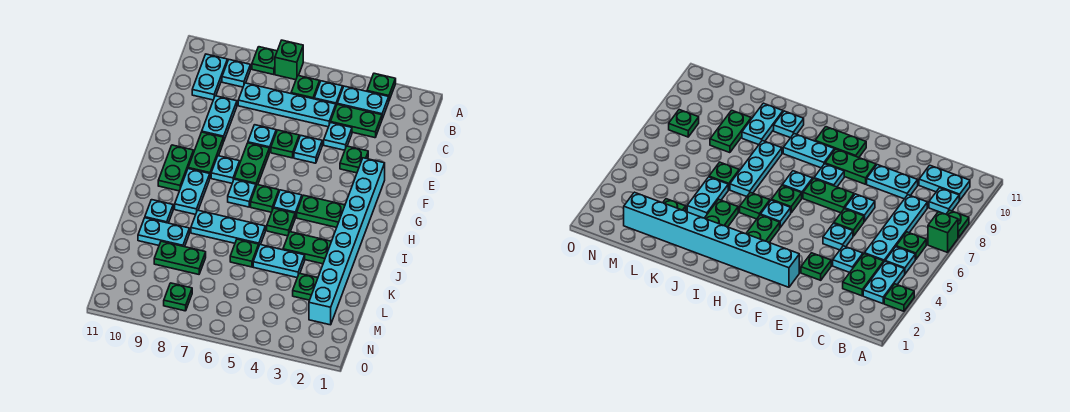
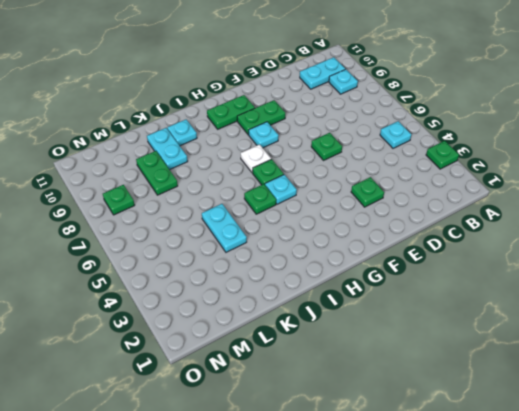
white plate H7 level 1 -> cyan plate H7 level 1
none -> green brick A7 level 1
none -> green plate A8 level 1
none -> cyan plate B3:B4 level 1
none -> green plate B6 level 1

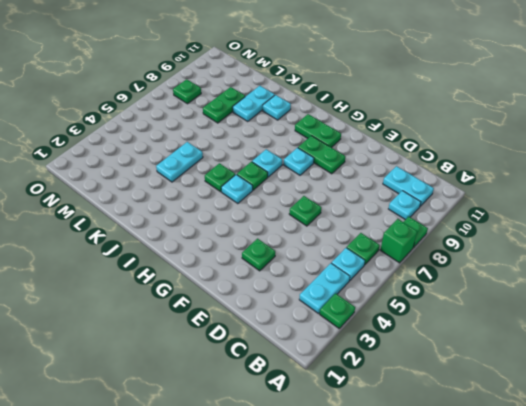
none -> green plate C3:C4 level 1
none -> cyan plate C5:C8 level 1
none -> cyan plate D4 level 1
none -> cyan plate D9:E9 level 1

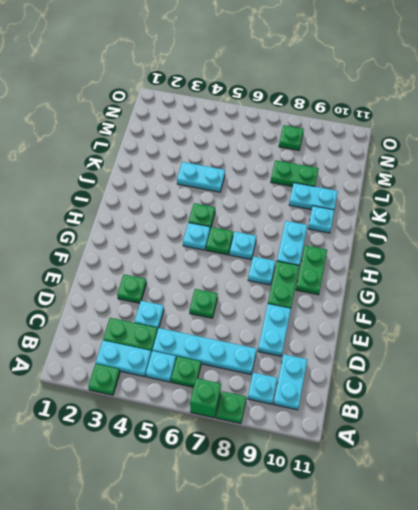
none -> cyan plate E5 level 1
none -> cyan plate E7 level 1
none -> cyan brick F2:M2 level 1
none -> green plate F7:G7 level 1

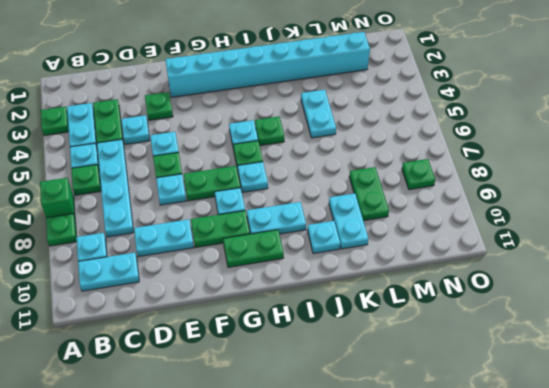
none -> green plate H3:H4 level 1
none -> green plate J3:J4 level 1
none -> cyan plate J6:J8 level 1
none -> green plate K6 level 1

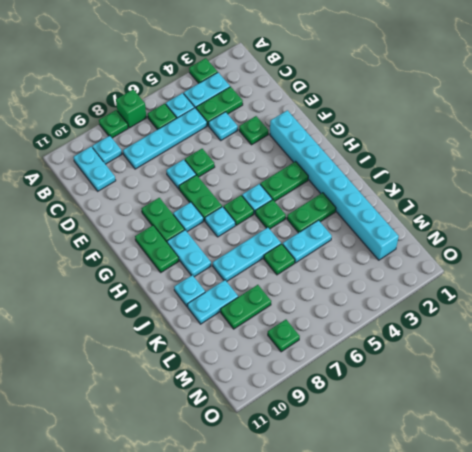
none -> cyan plate D9:E9 level 1
none -> cyan plate E5 level 1
none -> green plate L3 level 1

